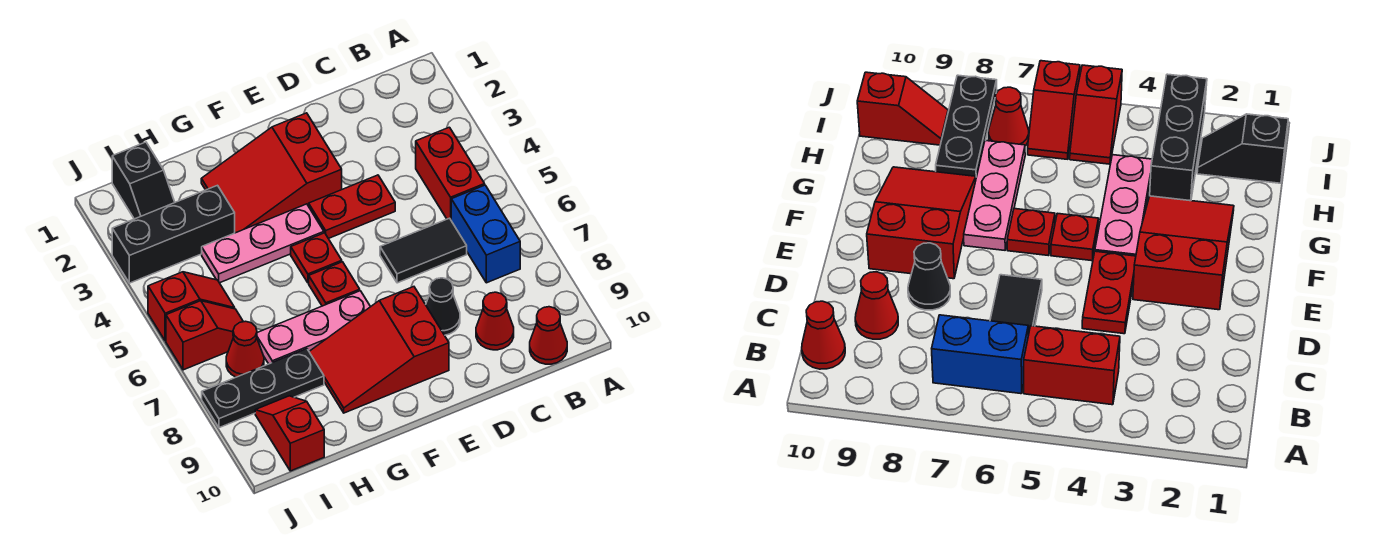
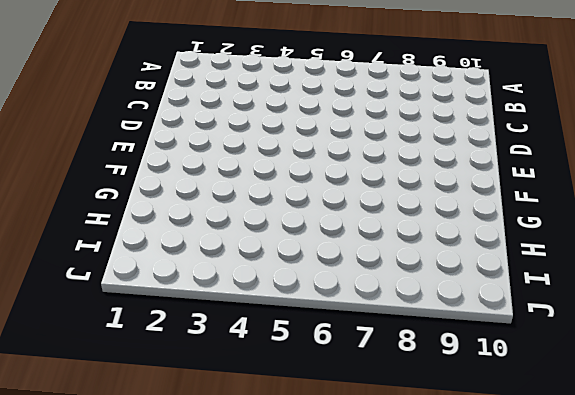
none -> red brick B4:B5 level 1
none -> blue brick B6:B7 level 1
none -> red cone B10 level 1

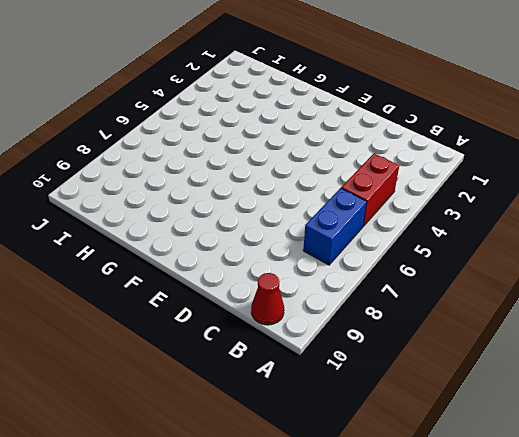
none -> black tile C6:D6 level 1
none -> red cone C9 level 1
none -> red plate D4:E4 level 1

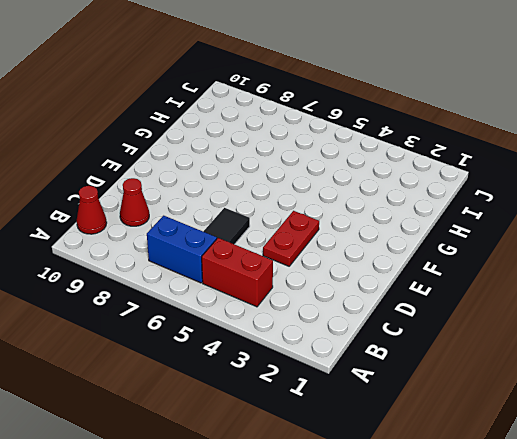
none -> black cone D8 level 1
none -> red slope E2:G3 level 1 top E
none -> red slope E8:G9 level 1 top E

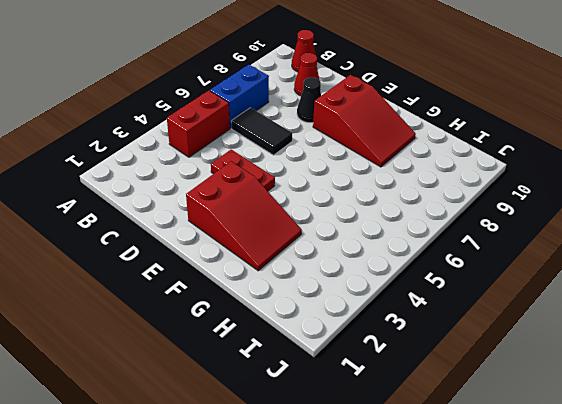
none -> pink plate F4:H4 level 1
none -> red plate F5 level 1
none -> red plate F6 level 1

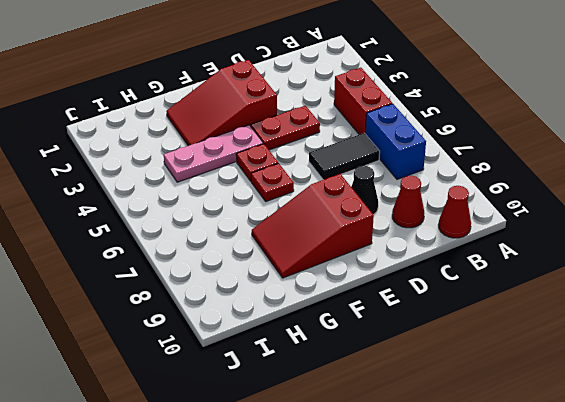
none -> pink plate F7:H7 level 1
none -> black brick H3:J3 level 1
none -> black plate H8:J8 level 1

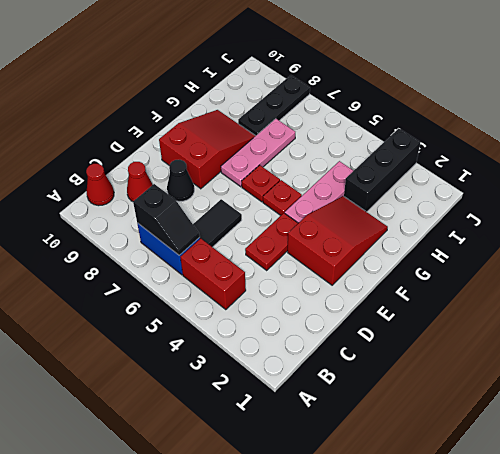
black slope B6:B7 level 2 top 7 -> black slope I1:I2 level 1 top 1
none -> red slope I5:J5 level 1 top J
none -> red slope I6:J6 level 1 top J
none -> red cone I7 level 1

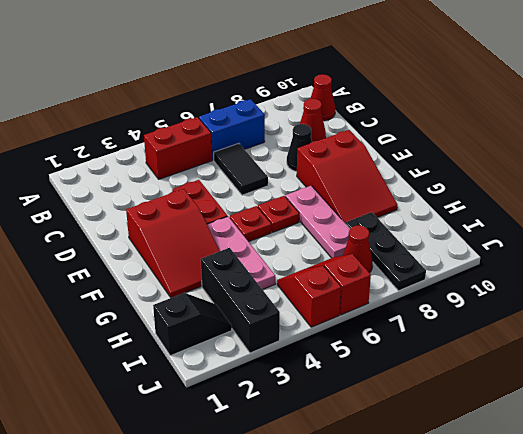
none -> red slope I9:I10 level 1 top 10

